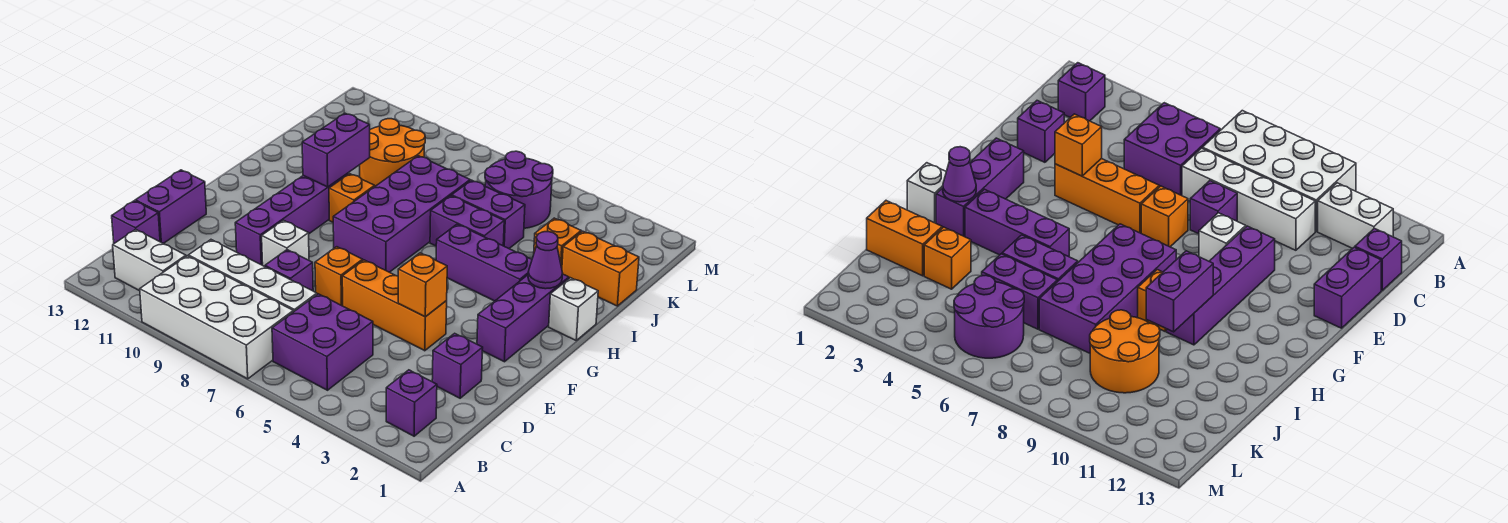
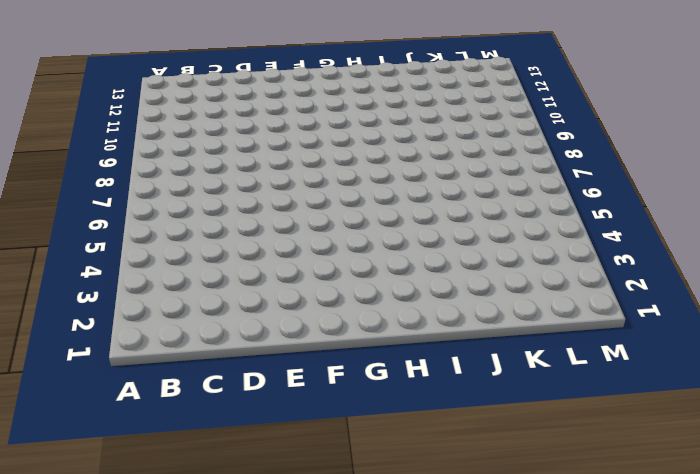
none -> white brick A7:B10 level 1
none -> purple brick B2 level 1
none -> purple brick B5:C6 level 1

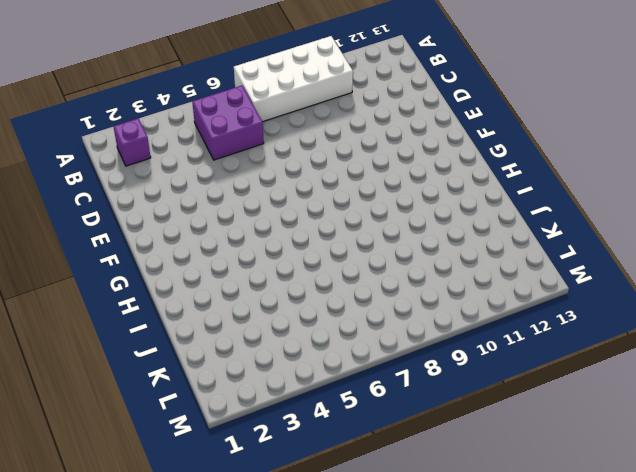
none -> white brick B11:B12 level 1
none -> white brick C7:C10 level 1
none -> purple brick C13 level 1

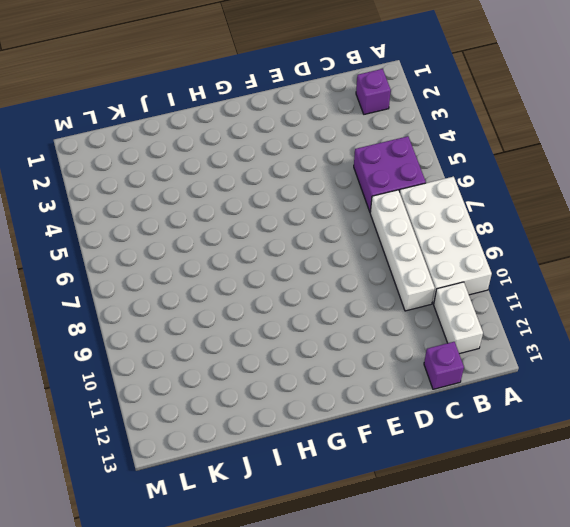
none -> purple brick D2 level 1
none -> purple brick D8 level 1
none -> purple brick D13:E13 level 1

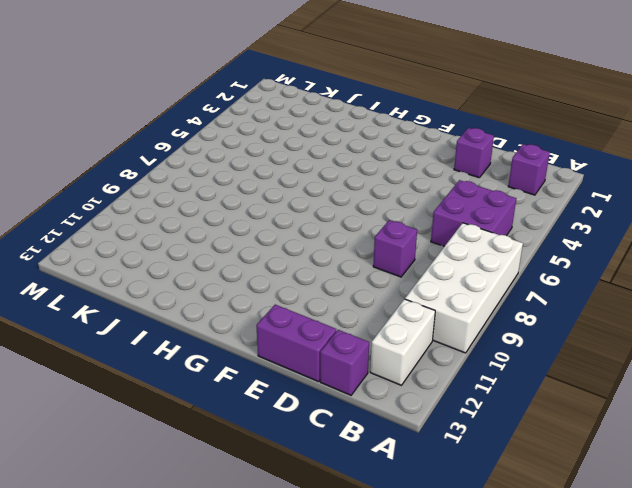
none -> white brick C7:C10 level 1
none -> orange brick E4:E6 level 1
none -> orange brick E7 level 1

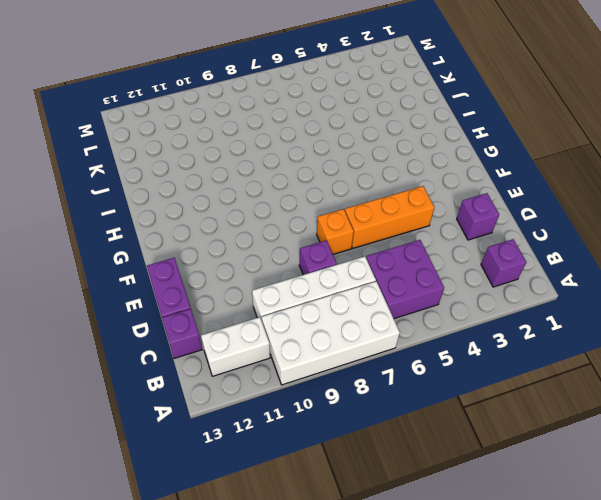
none -> white brick E9 level 1
none -> purple brick E10:H10 level 1
none -> purple brick F2:H2 level 1

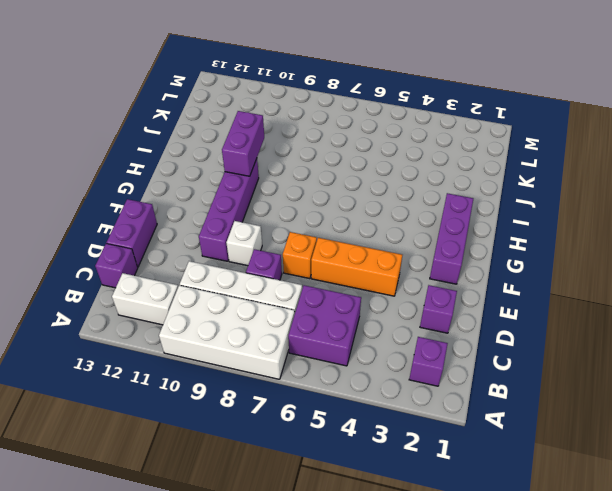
none -> purple brick G7:J8 level 1
none -> white brick H1 level 1
none -> purple brick H3:H5 level 1

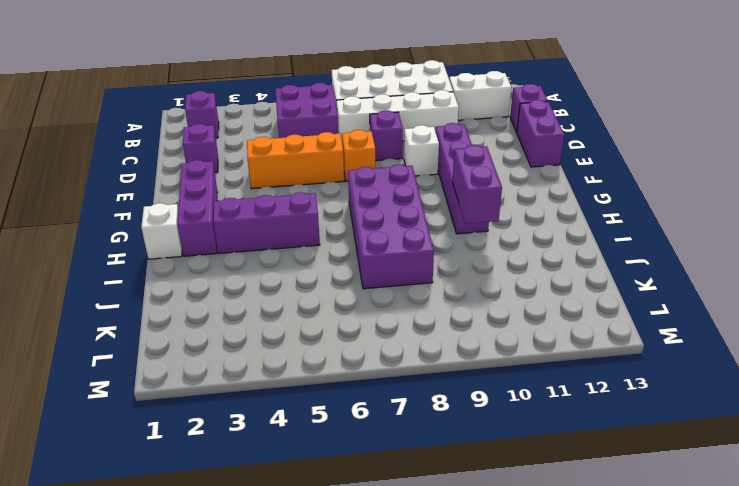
none -> orange brick H9 level 1
none -> purple brick I5:I6 level 1
none -> orange brick J1:J2 level 1

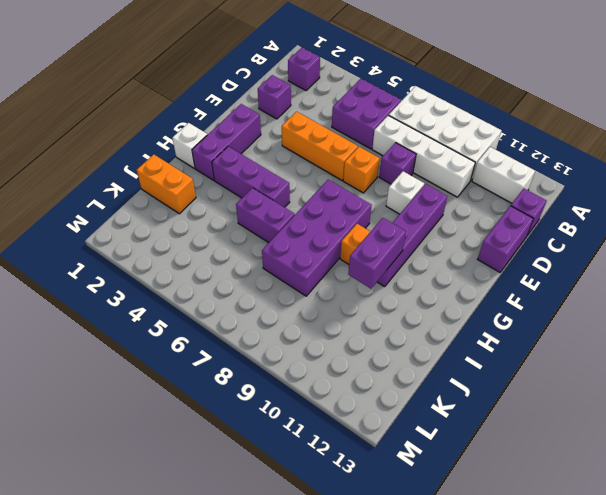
none -> orange brick J3 level 1
none -> purple brick J5:J6 level 1
none -> orange round brick J9:K10 level 1

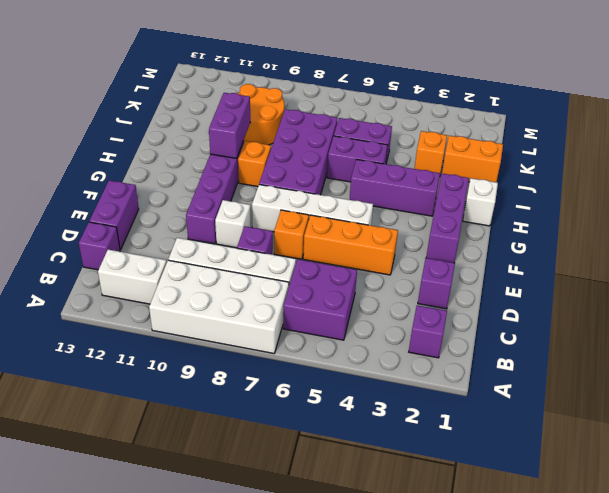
white brick F5:F8 level 1 -> none
none -> purple round brick K5:L6 level 1
none -> orange brick E4 level 2
none -> purple cone H2 level 2

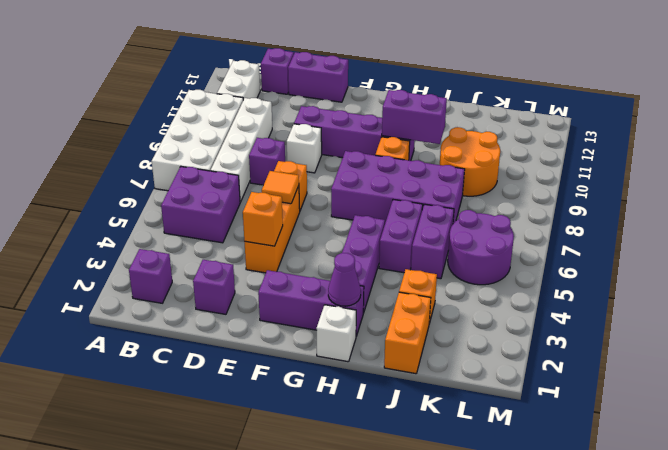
orange tile E6 level 2 -> none

